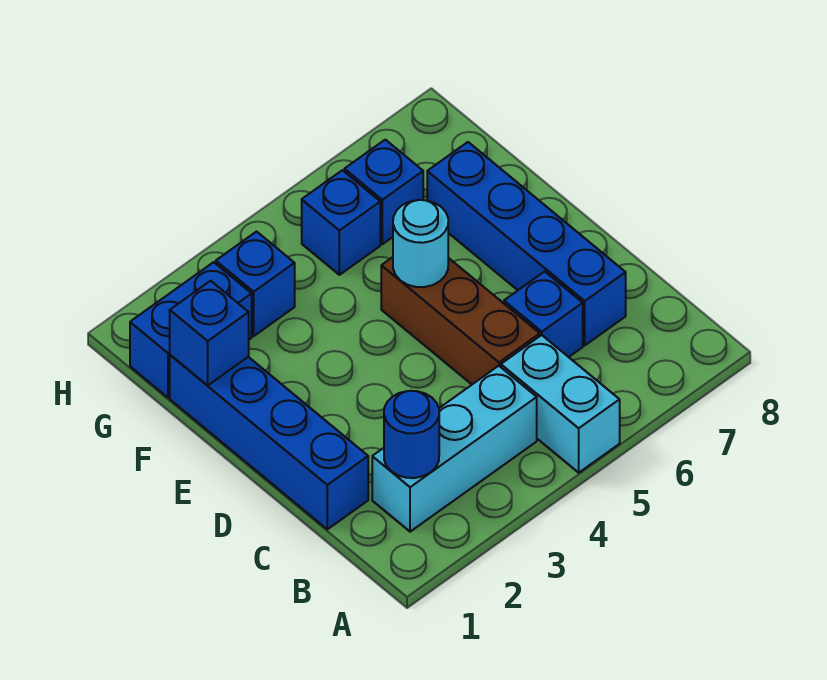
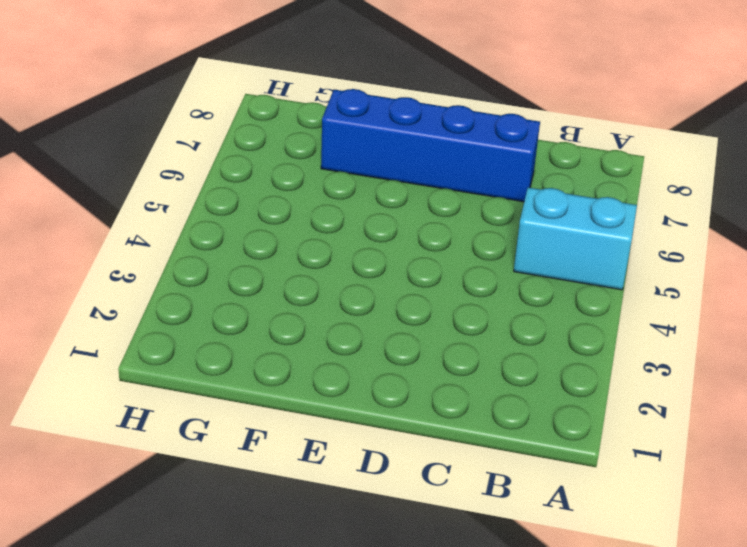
none -> cyan brick B2:B4 level 1
none -> blue brick C1:F1 level 1
none -> brown brick C5:E5 level 1

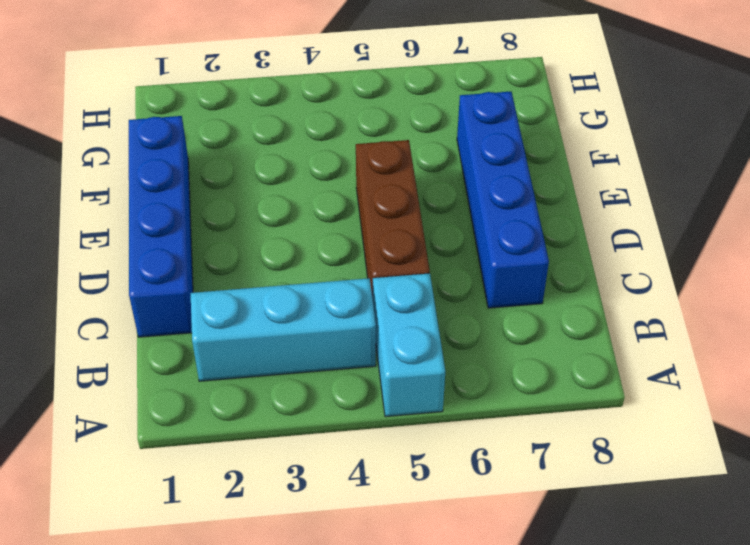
none -> blue brick C6 level 1
none -> blue brick G1:G2 level 1
none -> blue brick G3 level 1

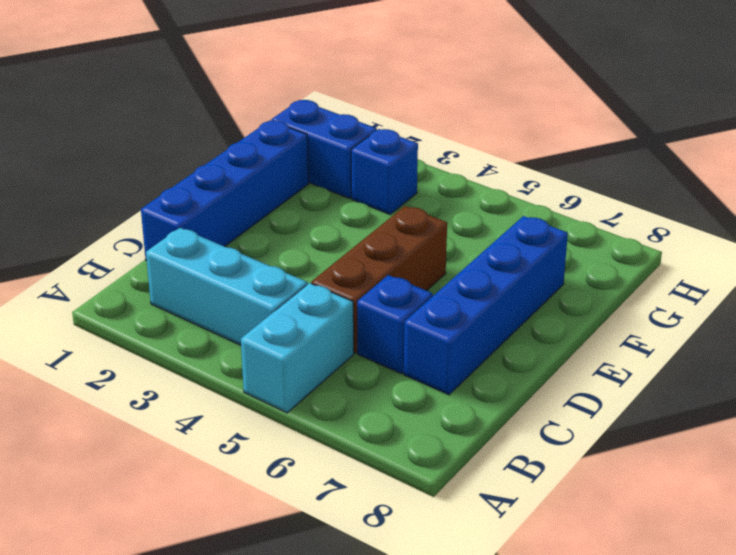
none -> blue brick G5 level 1
none -> blue brick G6 level 1
none -> blue round brick B2 level 2

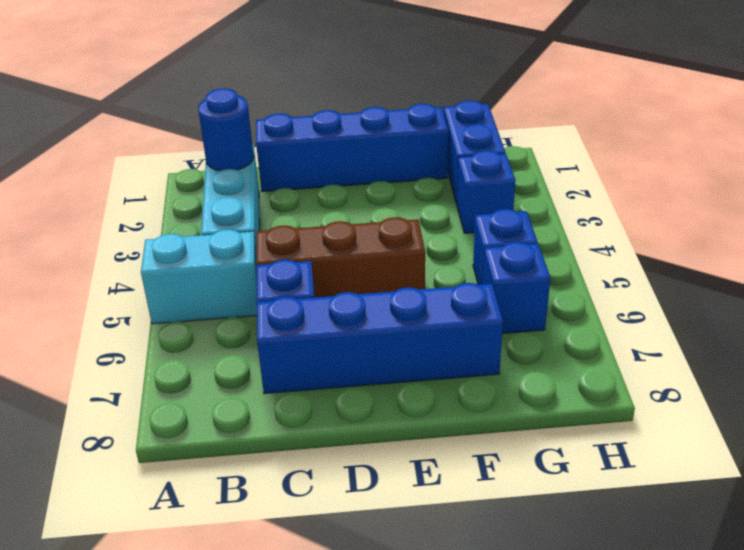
none -> cyan round brick E5 level 2
none -> blue brick F1 level 2

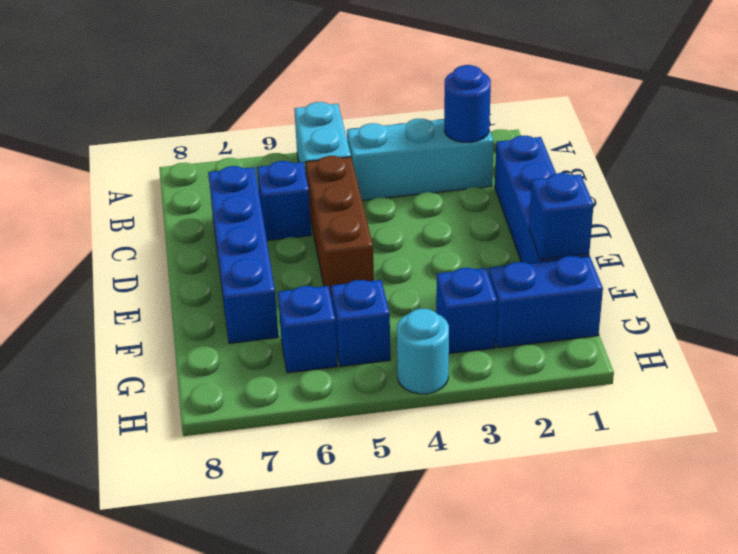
cyan round brick H4 level 1 -> cyan round brick E5 level 2

